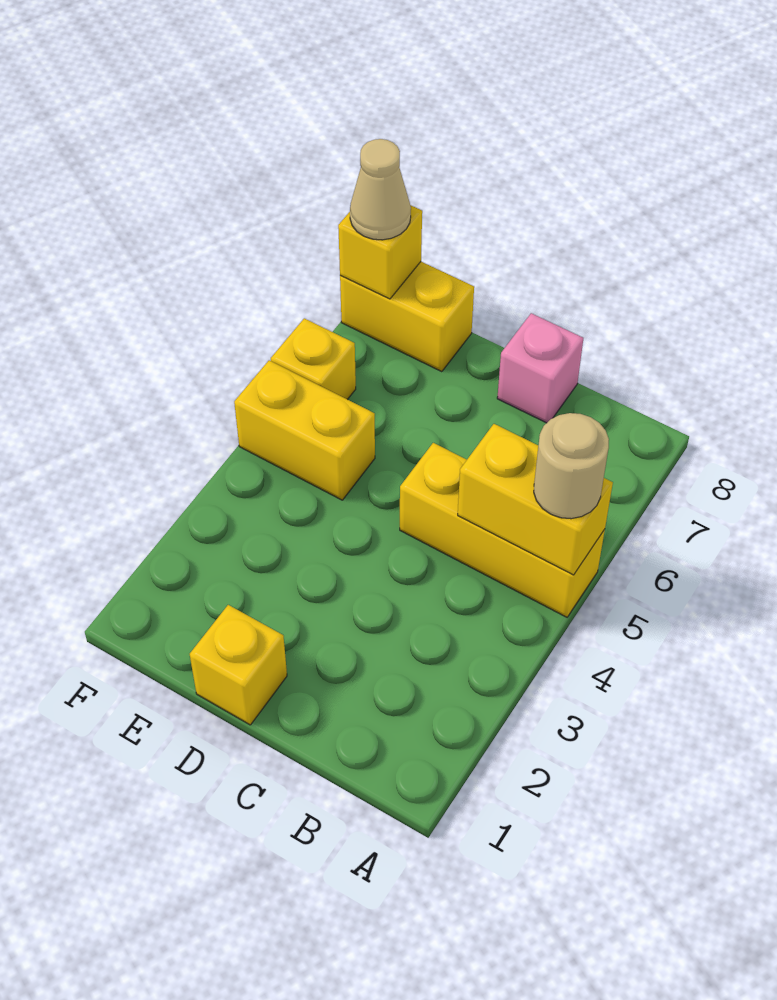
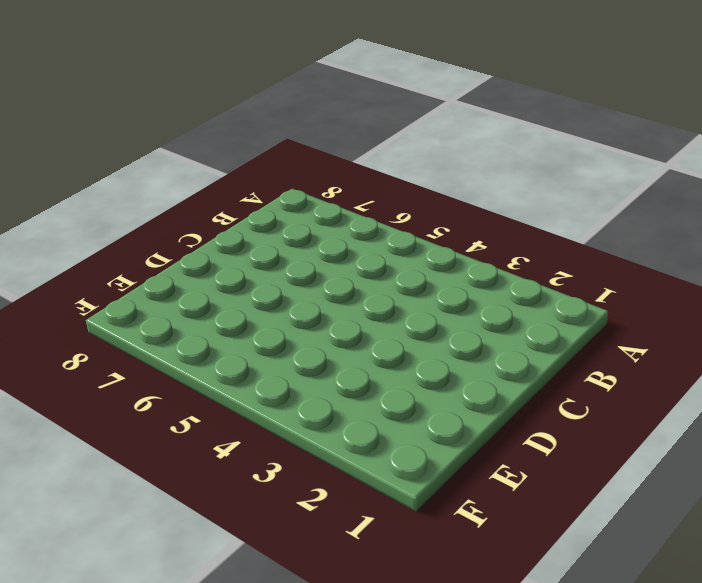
none -> yellow brick A5:C5 level 1
none -> pink brick C8 level 1

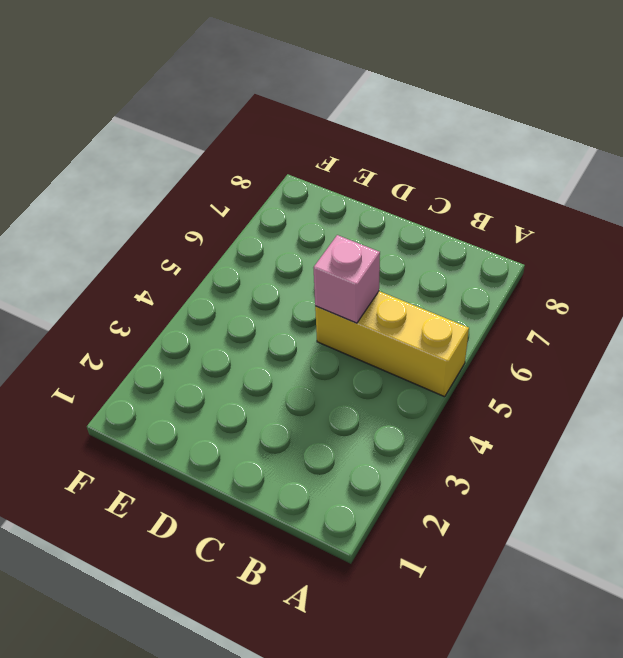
pink brick C5 level 2 -> pink brick C8 level 1
none -> yellow brick D1 level 1
none -> yellow brick E5:F5 level 1

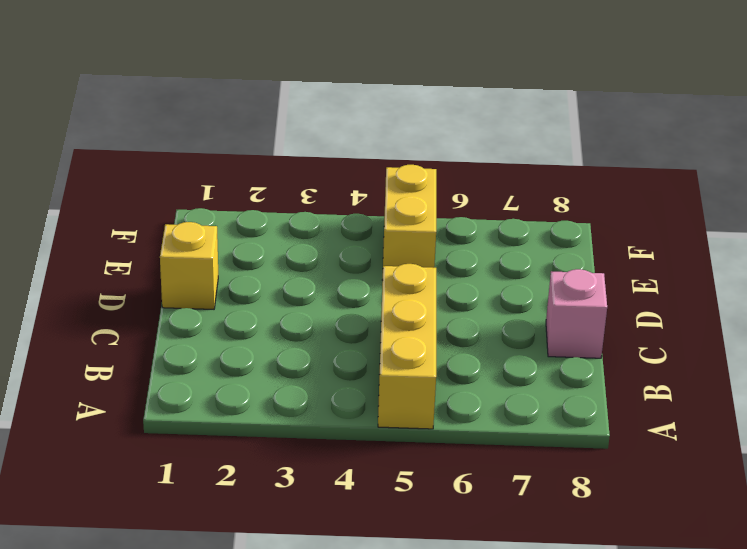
none -> yellow brick E8:F8 level 1
none -> yellow brick F6 level 1

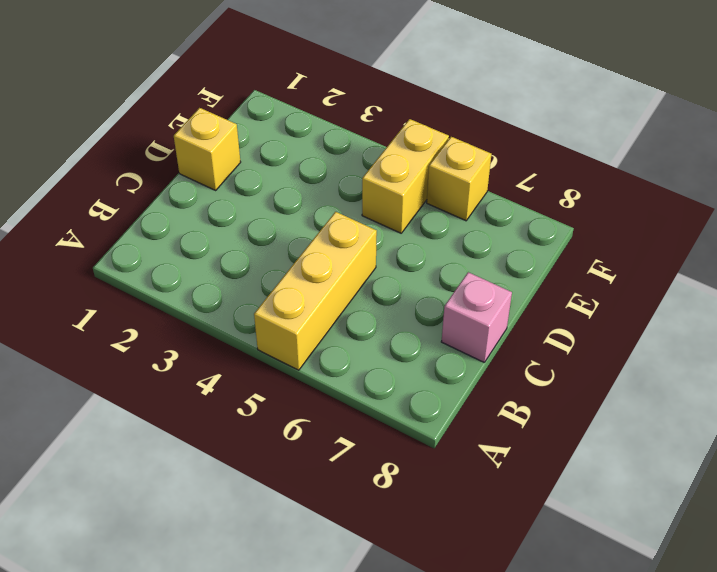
none -> yellow brick E8:F8 level 1
none -> yellow brick A5:B5 level 2

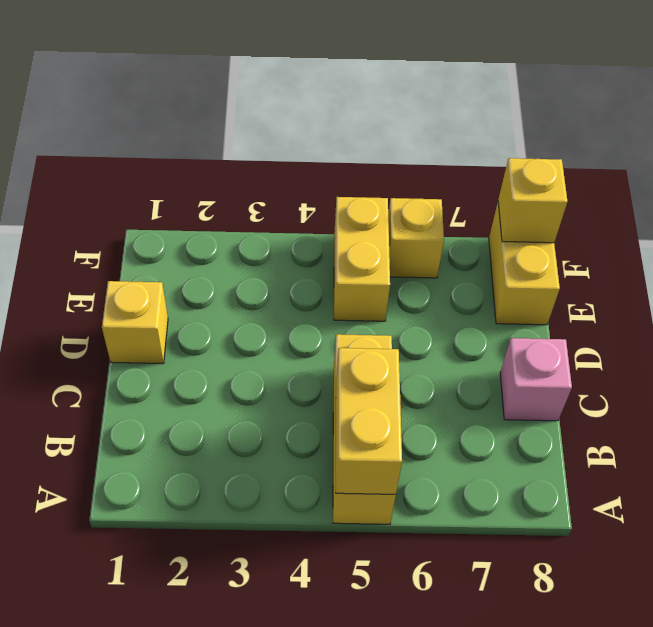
none -> tan round brick A5 level 3
none -> tan cone F8 level 3

